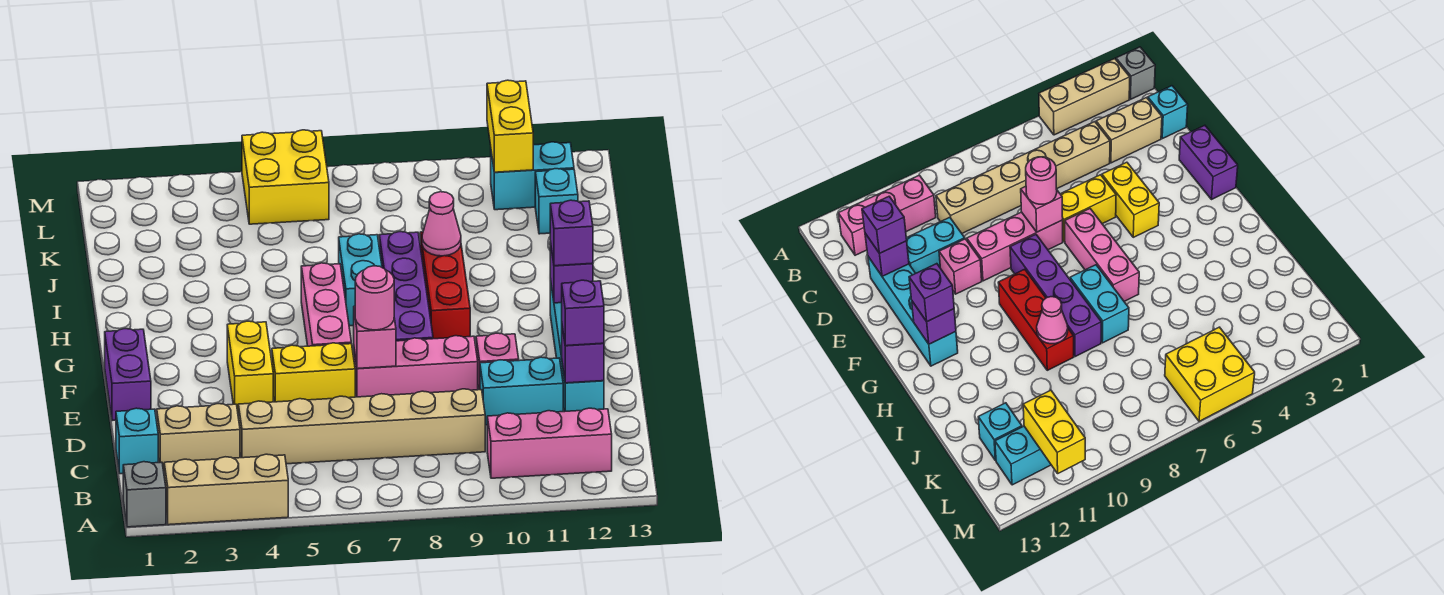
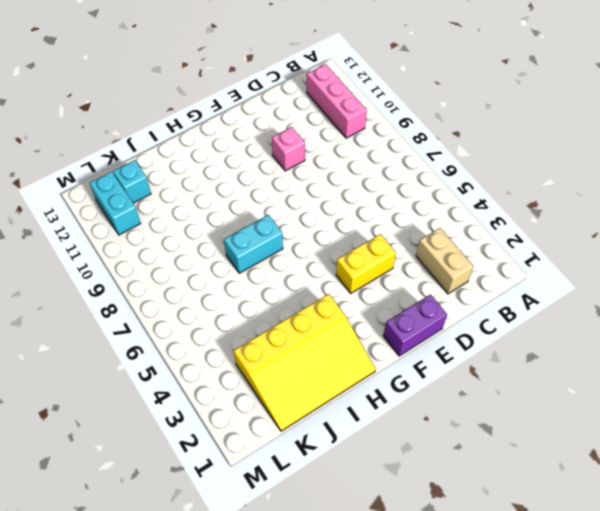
yellow slope H1:K3 level 1 top 3 -> none
none -> grey brick A1 level 1
none -> tan brick A2:A4 level 1
none -> cyan brick C1 level 1

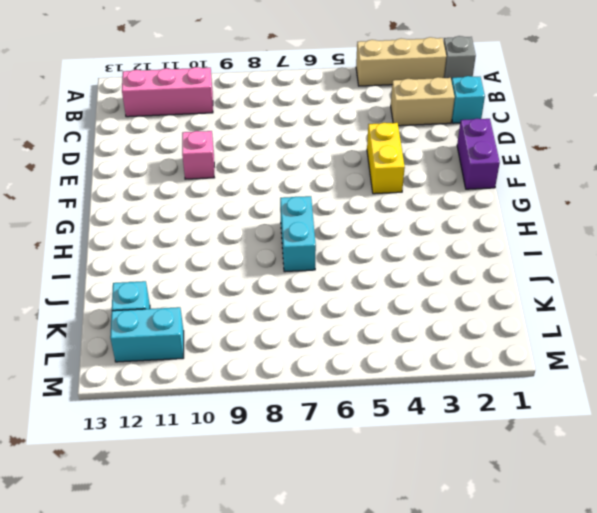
none -> tan brick C4:C9 level 1
none -> cyan brick D10:D11 level 1
none -> cyan brick D12:G12 level 1

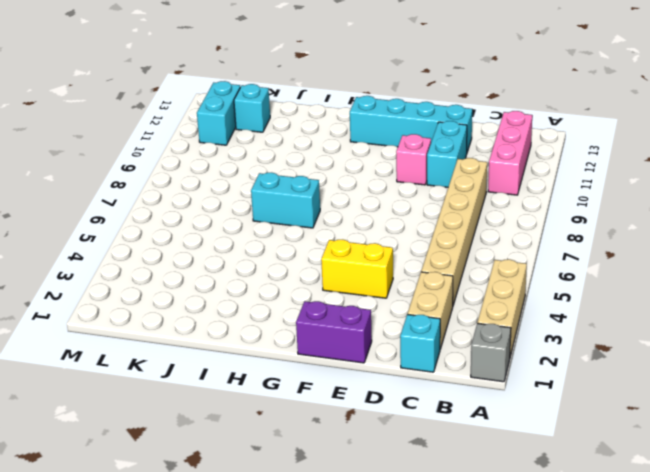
none -> yellow brick E5:E6 level 1
none -> pink brick E7:E9 level 1
none -> pink brick F6:H6 level 1

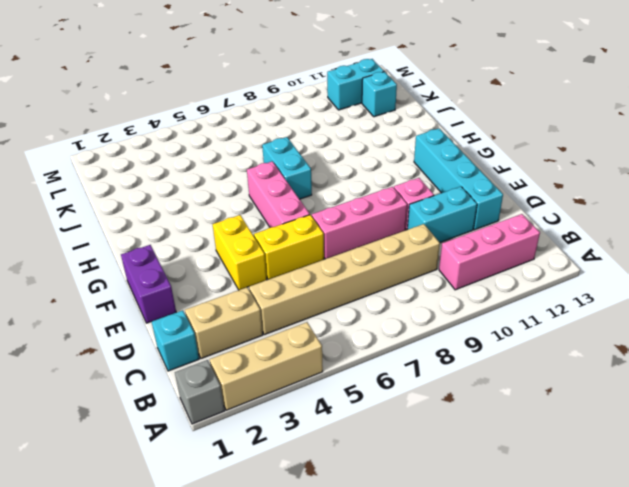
none -> purple brick F8:I8 level 1
none -> red brick G9:I9 level 1
none -> yellow brick L5:M6 level 1

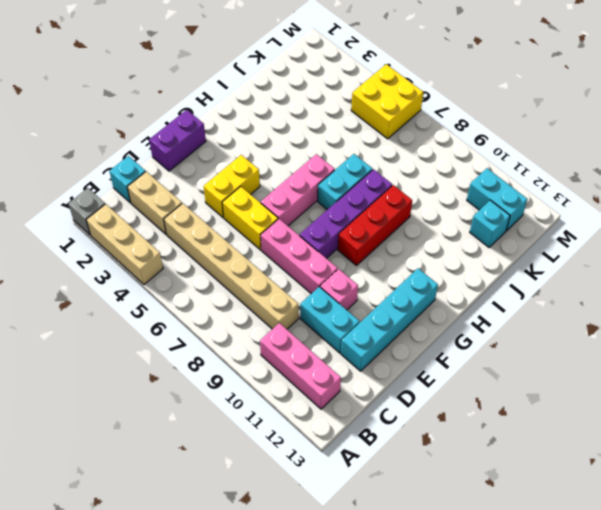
none -> purple brick D12 level 2
none -> pink brick E7 level 2
none -> purple brick G12 level 2

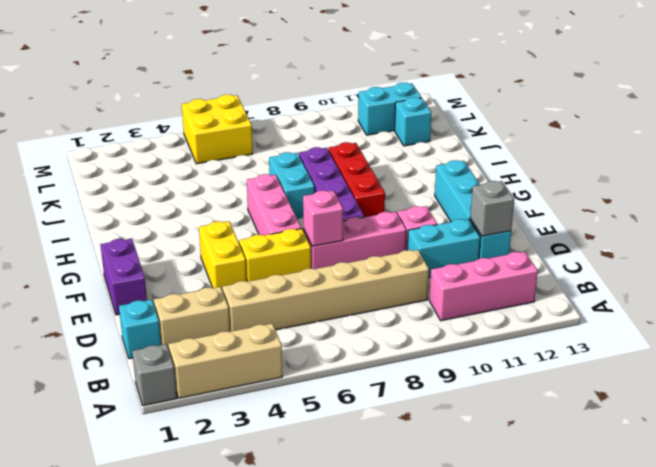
grey brick D12 level 2 -> purple brick D12 level 2
none -> purple brick G12 level 2
none -> pink cone I9 level 2
none -> yellow brick L11:M11 level 2

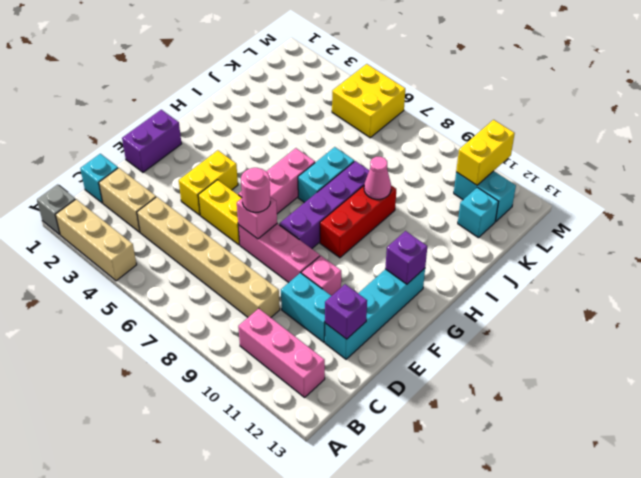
none -> purple brick D12 level 3
none -> purple brick G12 level 3

